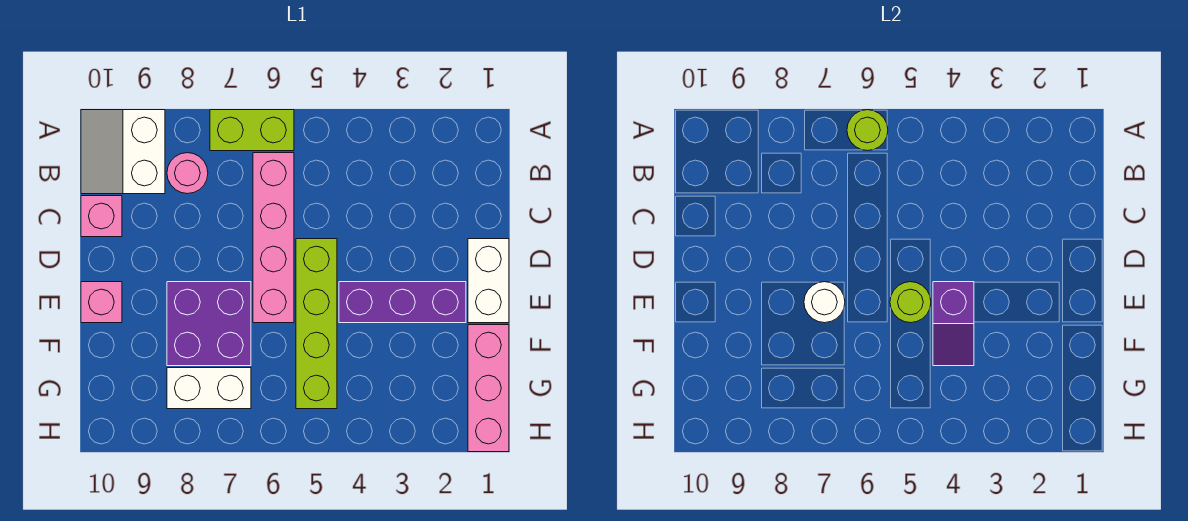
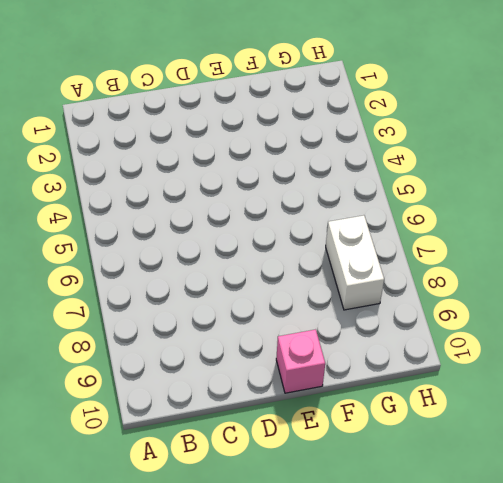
none -> lime brick A6:A7 level 1
none -> white slope A9:B10 level 1 top 9
none -> pink brick B6:E6 level 1

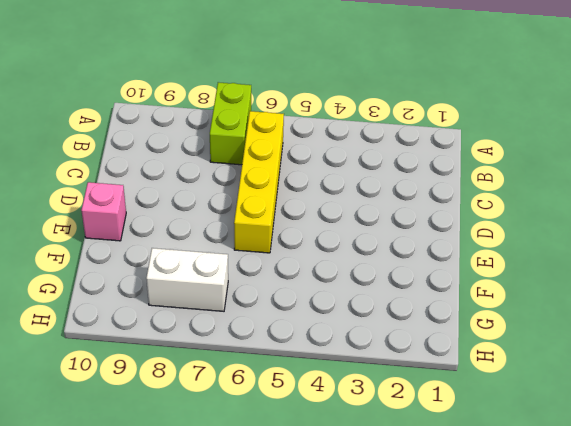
lime brick A7:B7 level 1 -> lime brick A6:A7 level 1
yellow brick B6:E6 level 1 -> pink brick B6:E6 level 1
none -> white slope A9:B10 level 1 top 9
none -> pink round brick B8 level 1
none -> pink brick C10 level 1

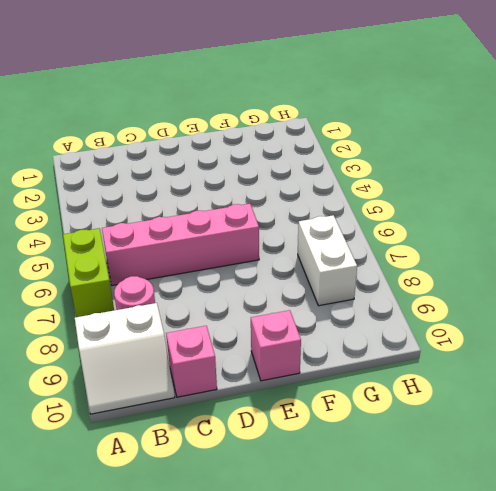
none -> white brick D1:E1 level 1
none -> lime brick D5:G5 level 1
none -> purple brick E2:E4 level 1

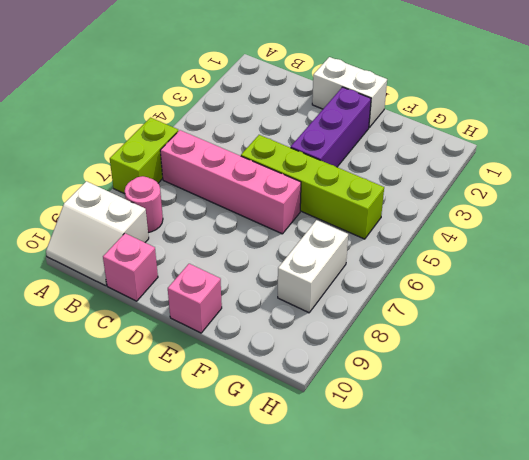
none -> purple brick E7:F8 level 1
none -> pink brick F1:H1 level 1
none -> lime round brick A6 level 2

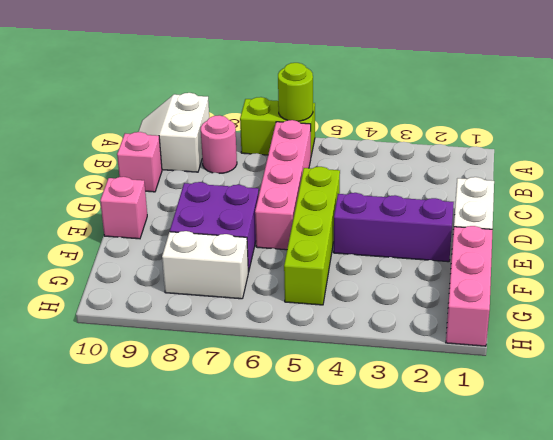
none -> purple slope E4:F4 level 2 top E
none -> lime round brick E5 level 2
none -> white round brick E7 level 2

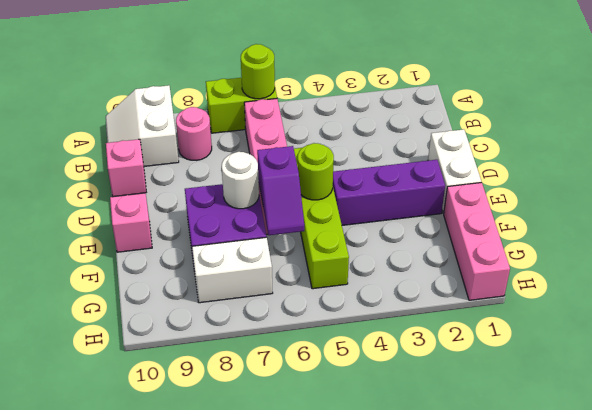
purple slope E6:F6 level 2 top E -> purple slope E4:F4 level 2 top E

